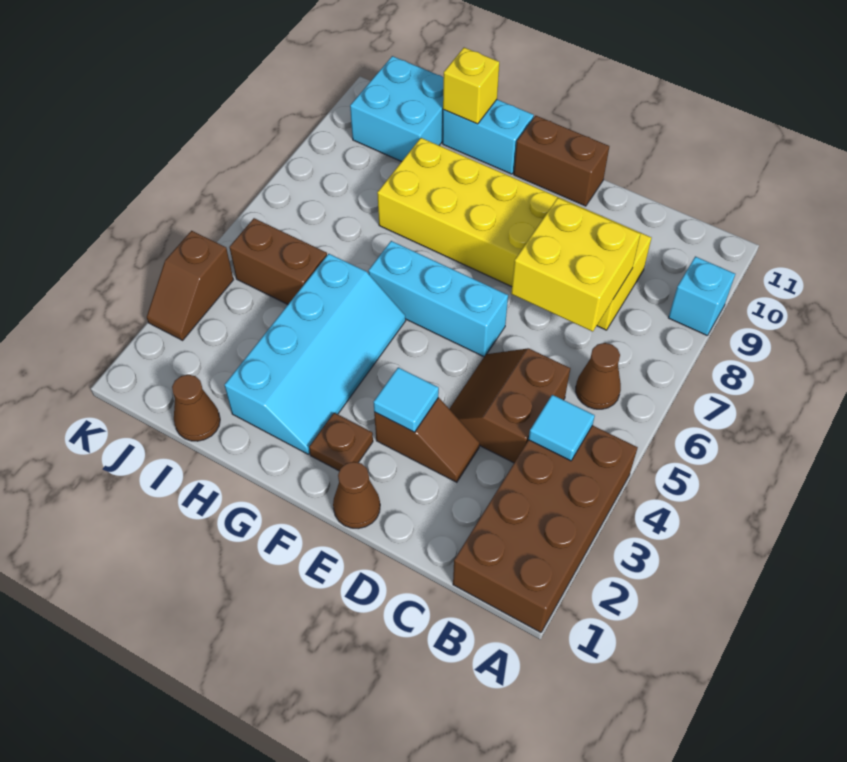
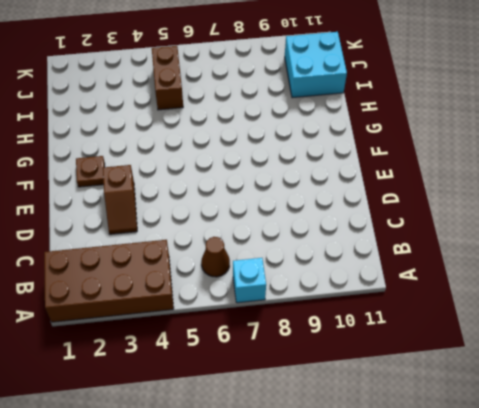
cyan brick A7 level 1 -> cyan brick A9 level 1
none -> brown slope C4:D5 level 1 top C
none -> yellow brick C8:H9 level 1
none -> brown cone E1 level 1

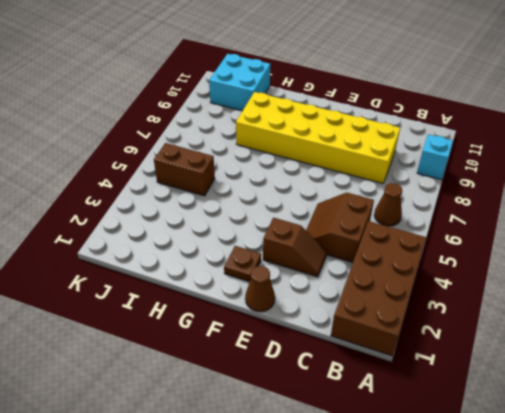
none -> cyan brick E6:G6 level 1
none -> brown brick E11:F11 level 1
none -> cyan slope G2:H5 level 1 top H

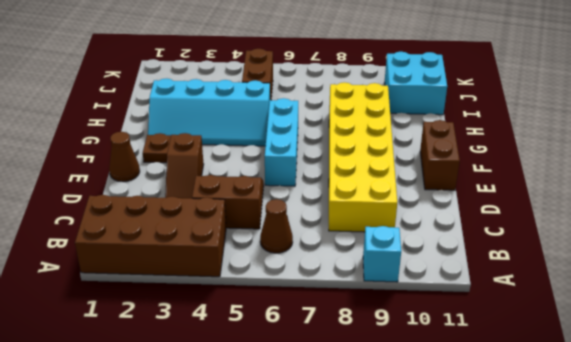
none -> cyan brick G11:H11 level 1
none -> brown cone I1 level 1
none -> brown slope K3:K4 level 1 top 4

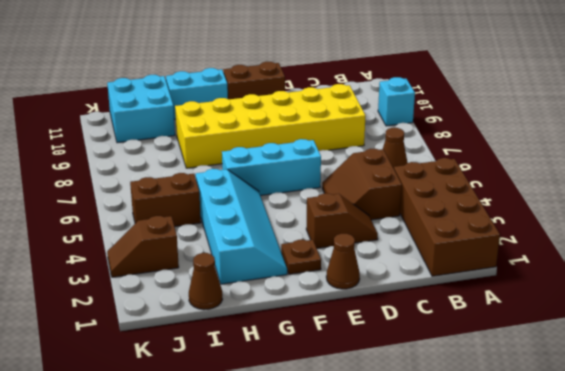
brown slope J3:K3 level 1 top J -> brown slope K3:K4 level 1 top 4
none -> cyan tile B4 level 2
none -> yellow brick C7:D8 level 2
none -> cyan tile E3 level 2

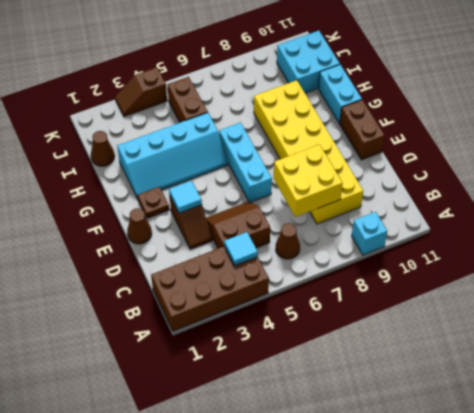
none -> yellow brick H11 level 2

